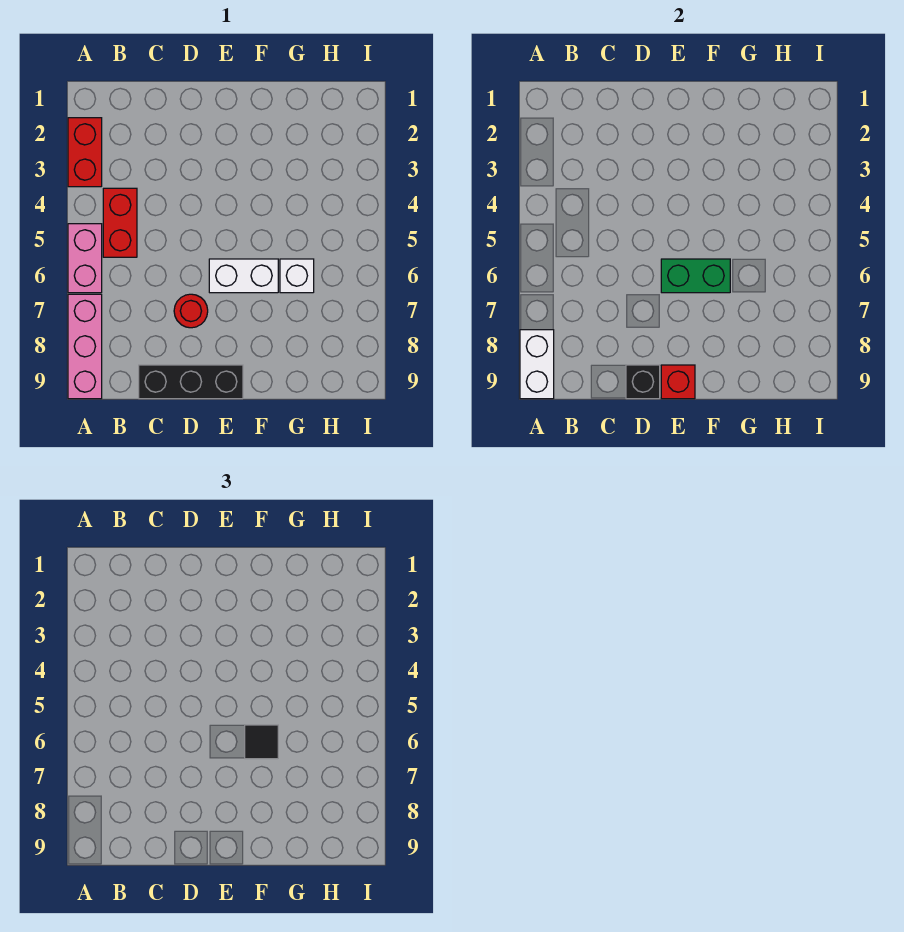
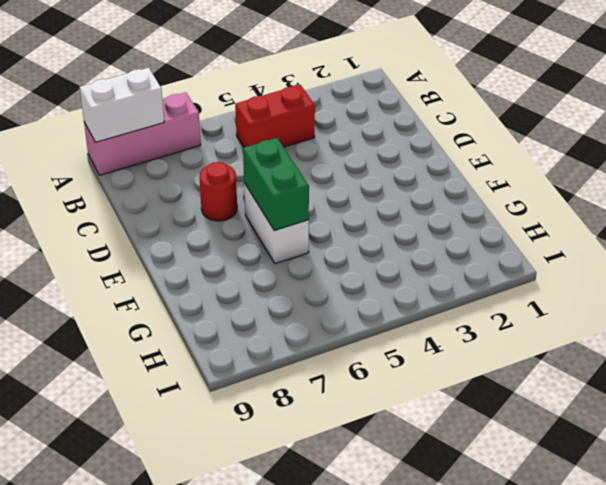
none -> red brick A2:A3 level 1
none -> pink brick A5:A6 level 1
none -> black brick C9:E9 level 1

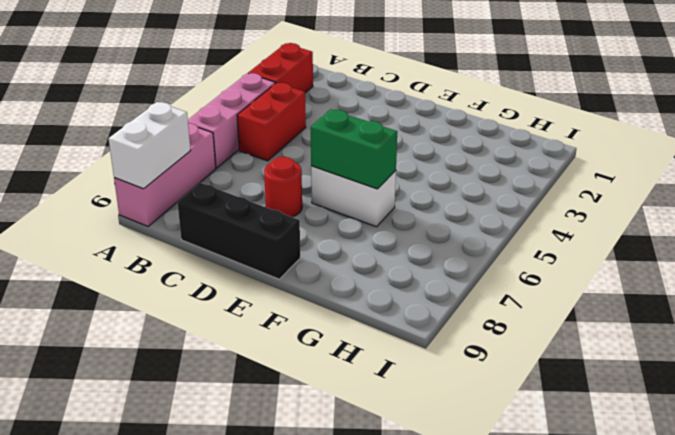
pink brick A4:A6 level 1 -> pink brick A5:A6 level 1
none -> white brick G6 level 1
none -> black brick D9 level 2
none -> red brick E9 level 2

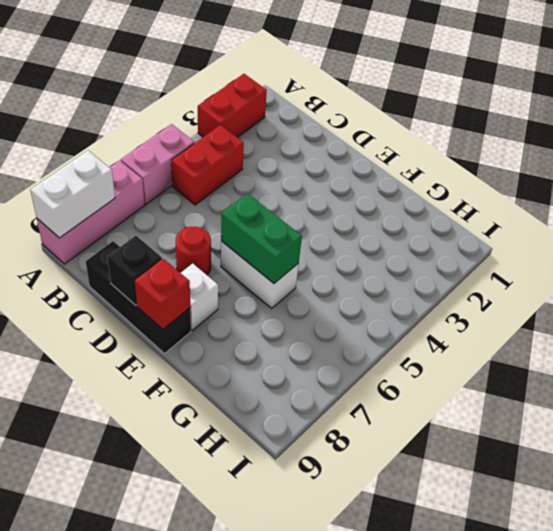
white brick E8 level 1 -> white brick G6 level 1
none -> black tile F6 level 3

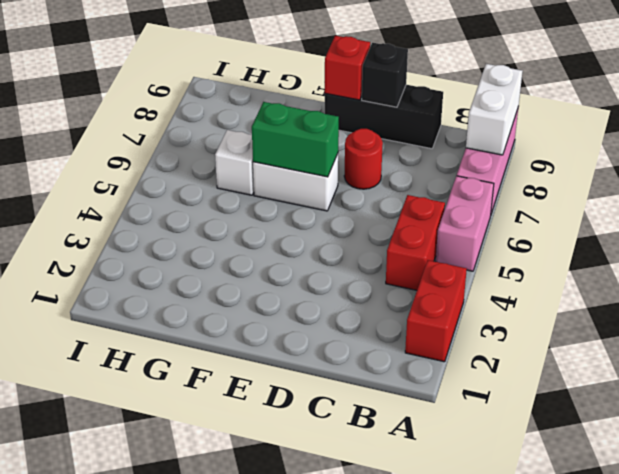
none -> black tile F6 level 3

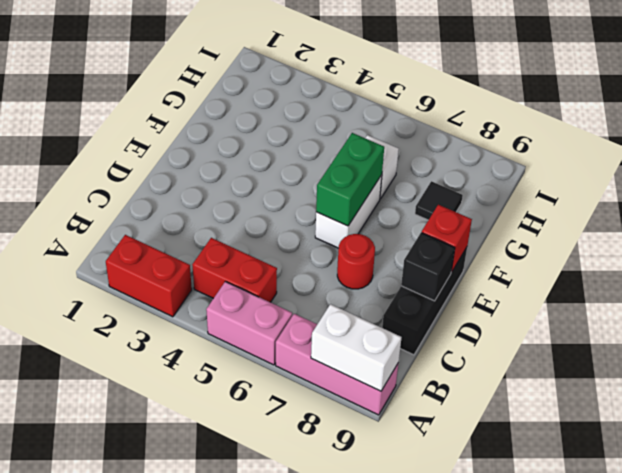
black tile G8 level 1 -> black tile F6 level 3

